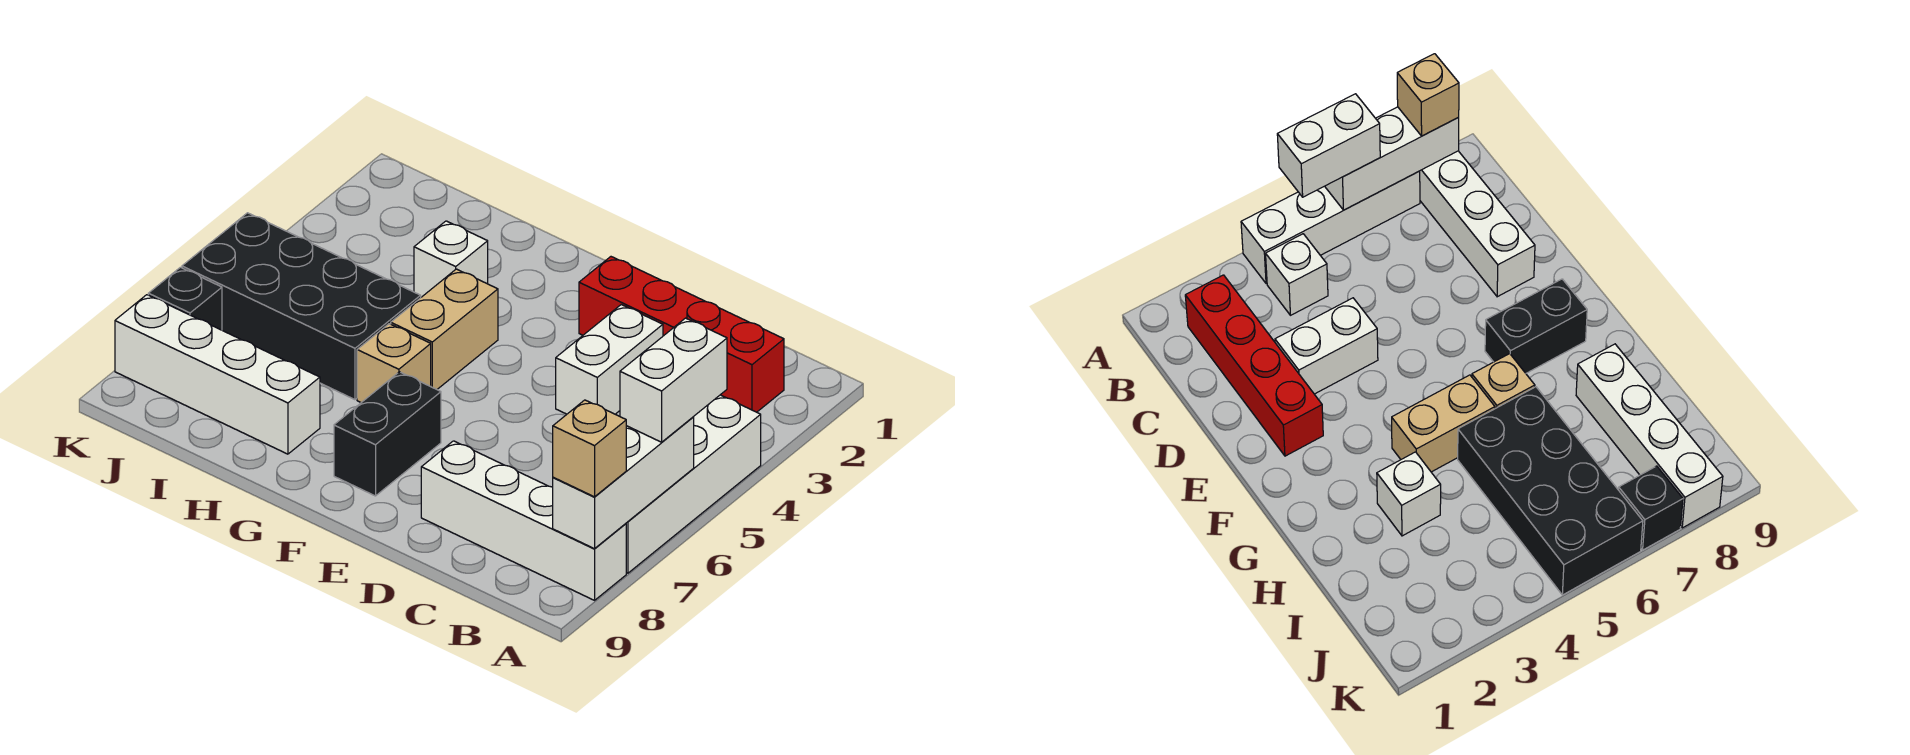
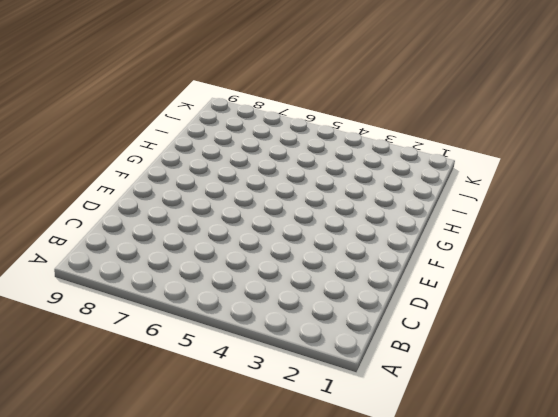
none -> white brick A4:A7 level 1
none -> white brick A8:D8 level 1
none -> red brick B2:E2 level 1

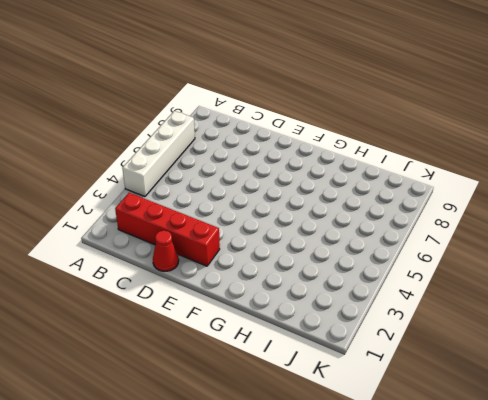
red cone D1 level 1 -> none
none -> white brick A8:D8 level 1
none -> white brick B4 level 1
none -> white brick D3:D4 level 1

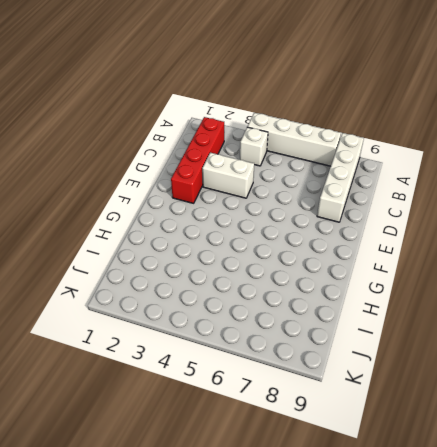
none -> black brick F7:F8 level 1
none -> tan brick G4:G5 level 1
none -> tan brick G6 level 1

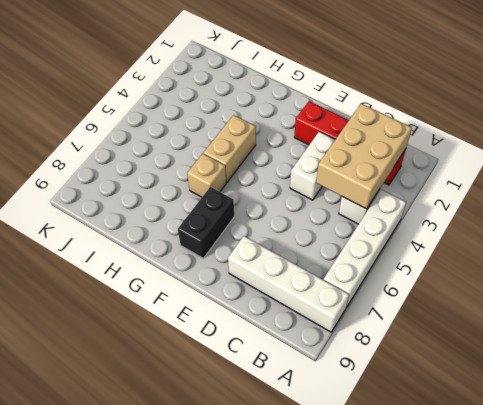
tan brick B2:C4 level 2 -> none
none -> white brick H3 level 1
none -> black brick H5:K6 level 1
none -> white brick H8:K8 level 1

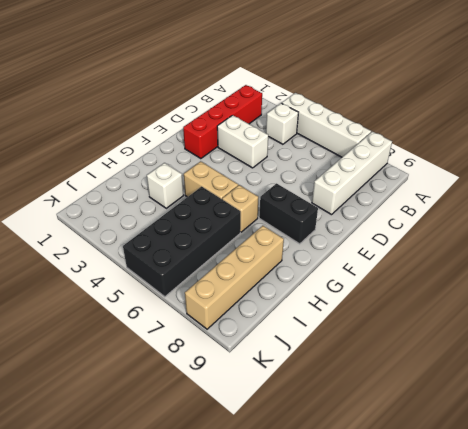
tan brick H8:K8 level 1 -> white brick H8:K8 level 1
none -> black brick K7 level 1
none -> white brick A6:A8 level 2
none -> white brick A5:A6 level 3

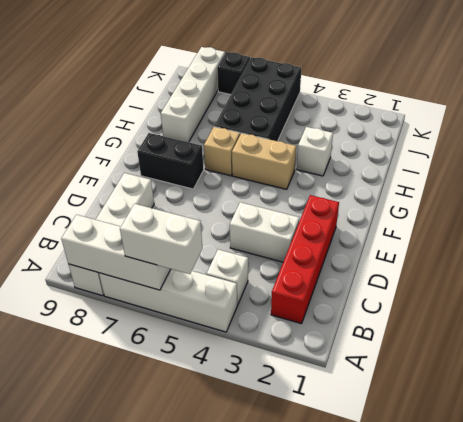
none -> tan brick A8 level 3

